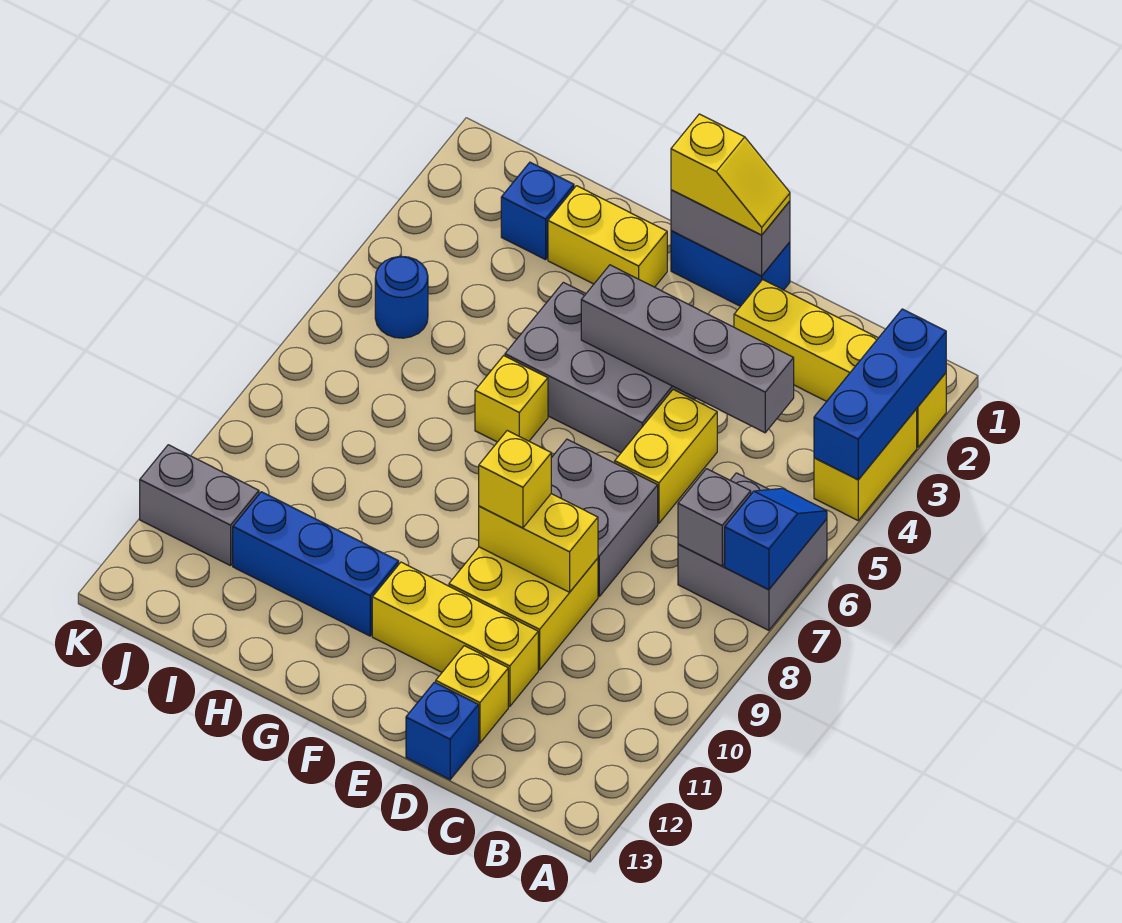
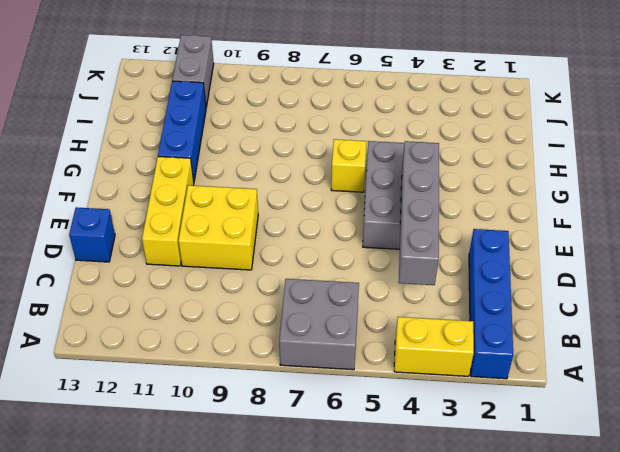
blue brick A2:D2 level 1 -> yellow brick A2:D2 level 1
none -> yellow brick D5:D6 level 1
none -> grey brick D7:E8 level 1
none -> yellow brick D12 level 1

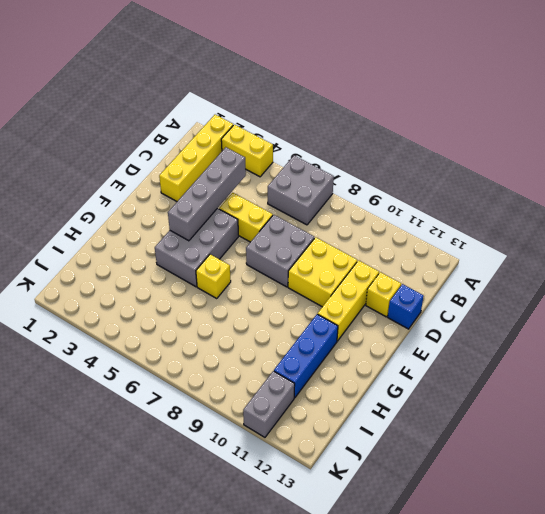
none -> blue brick E1:F1 level 1
none -> yellow brick G2:H2 level 1
none -> blue brick I2 level 1

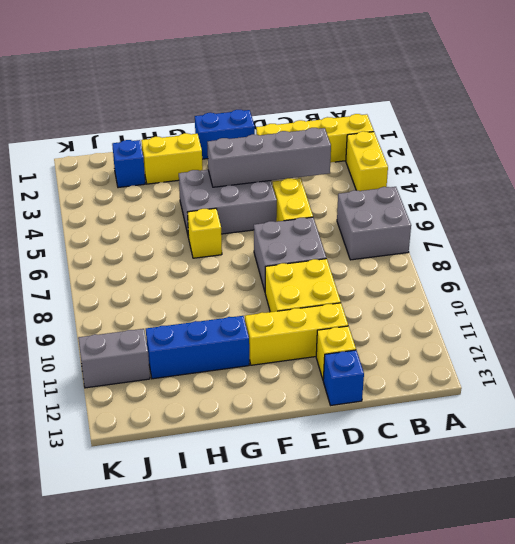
none -> blue round brick J5 level 1
none -> blue brick A2:A4 level 2
none -> blue slope A6:A7 level 2 top 7

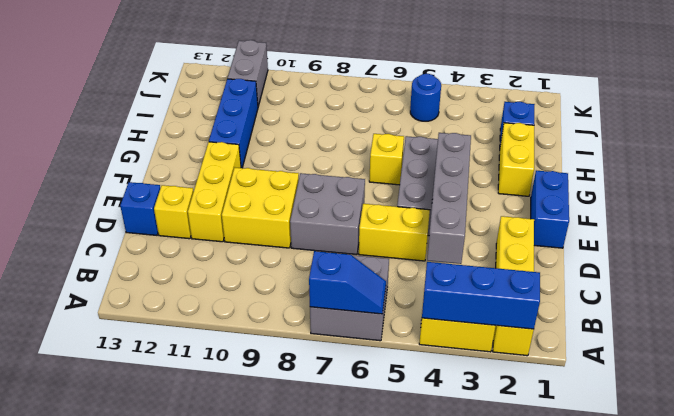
none -> grey brick B7 level 2
none -> yellow brick D9:E9 level 2
none -> grey brick E1:F1 level 2

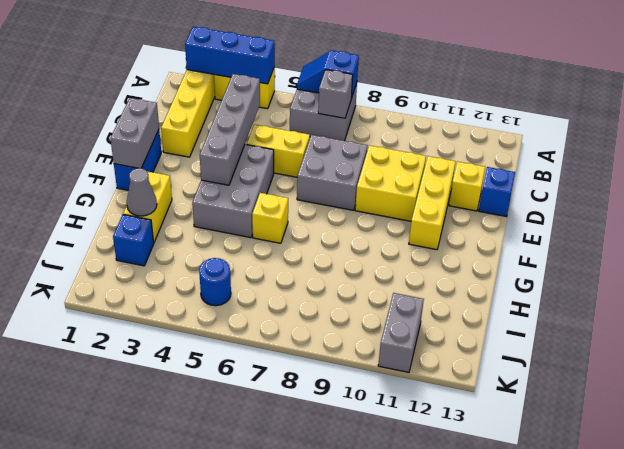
grey cone H2 level 2 -> none
none -> blue brick G11:I11 level 1
none -> yellow brick D9:E9 level 2
none -> yellow slope E1:F1 level 3 top F

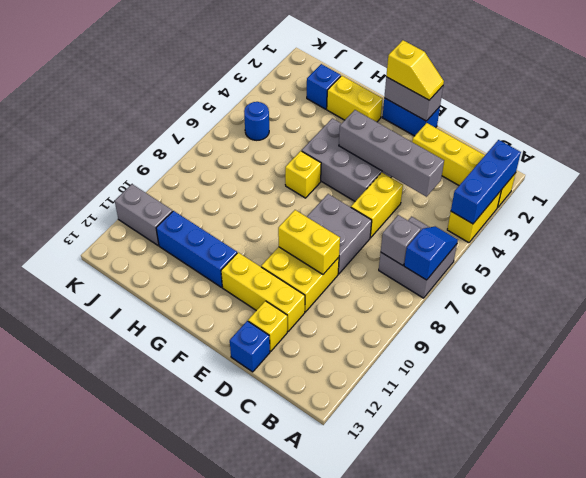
none -> yellow brick E9 level 3

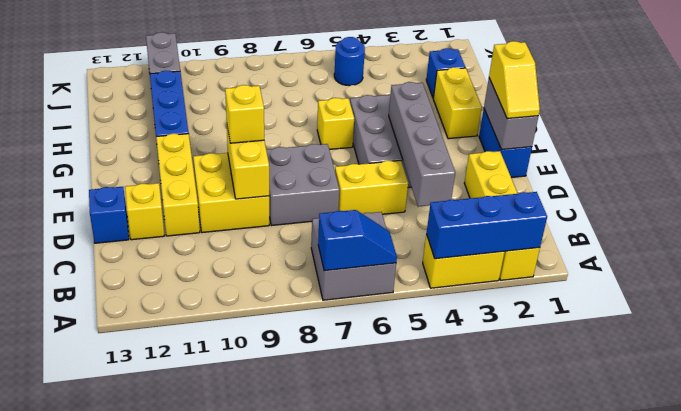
none -> grey brick B7 level 2

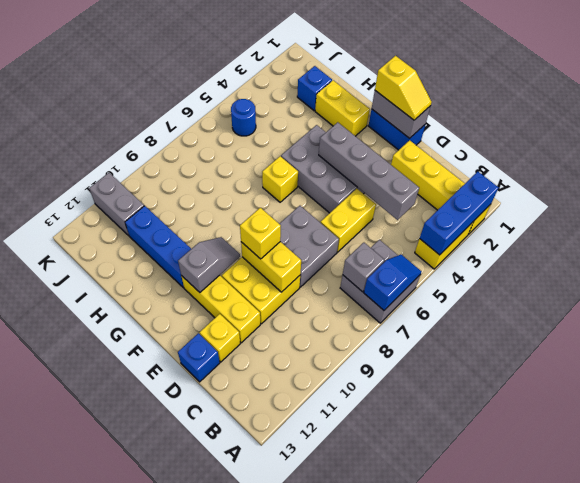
grey slope F10:F11 level 2 top 11 -> none

